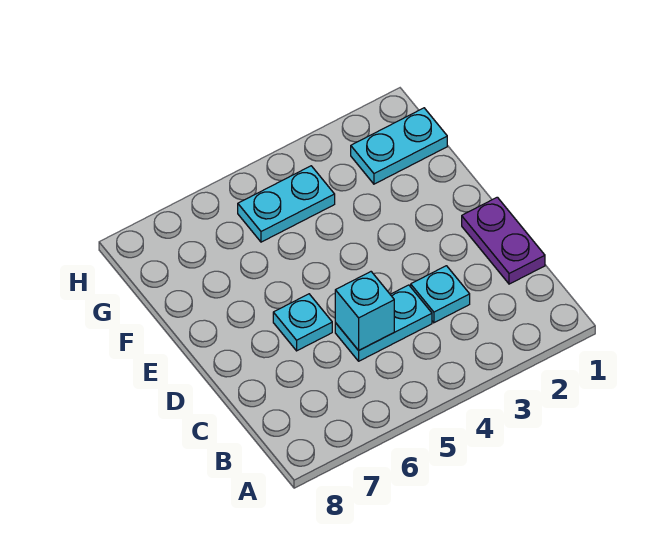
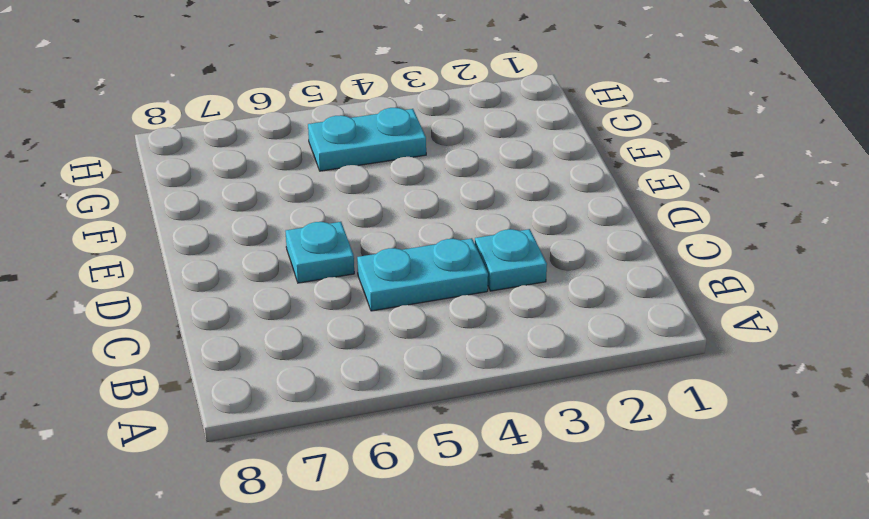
none -> purple plate C1:D1 level 1
none -> cyan plate G1:G2 level 1

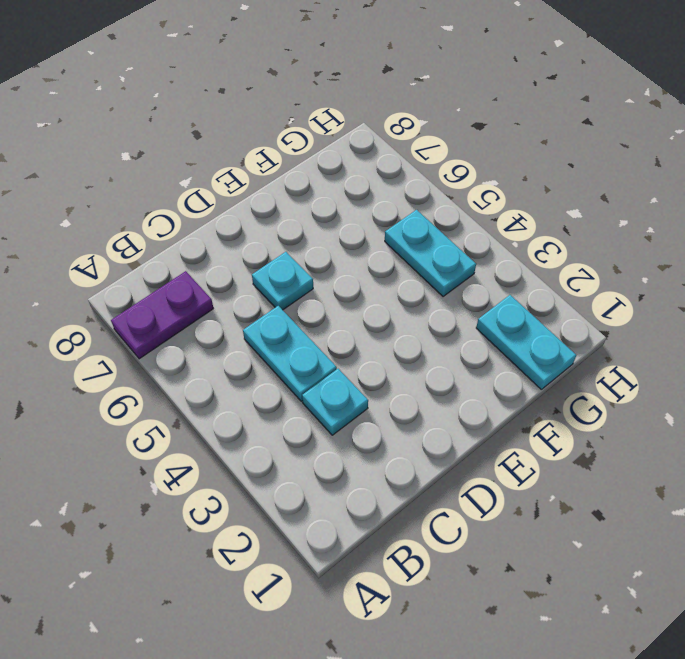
purple plate A7:B7 level 1 -> purple plate C1:D1 level 1
none -> cyan brick C5 level 2

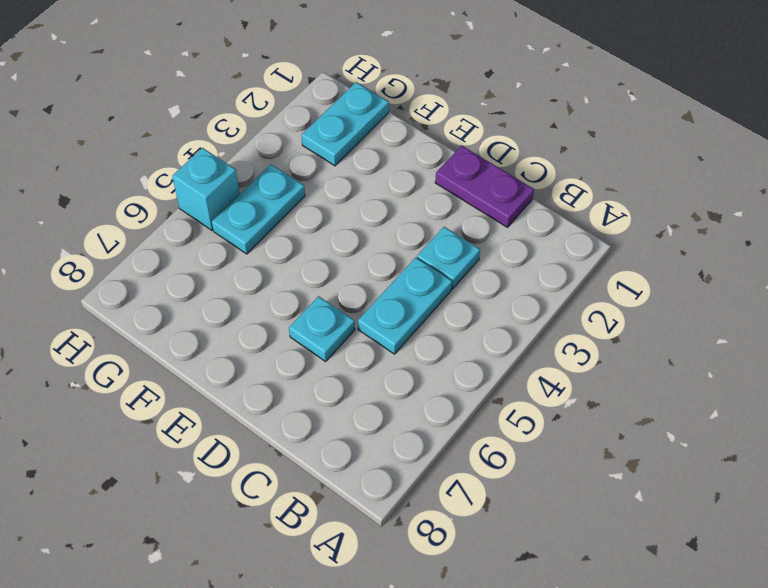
cyan brick H5 level 1 -> cyan brick C5 level 2

